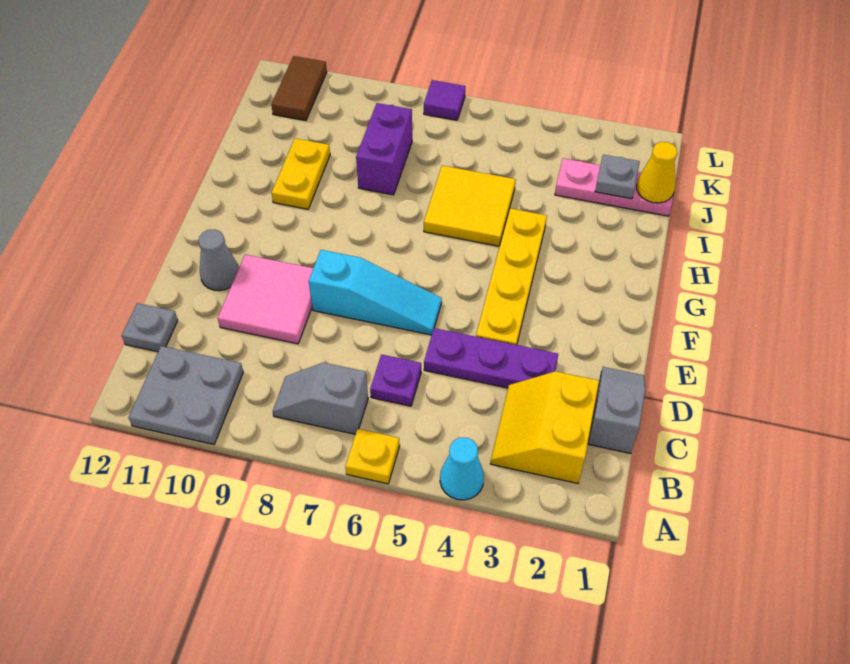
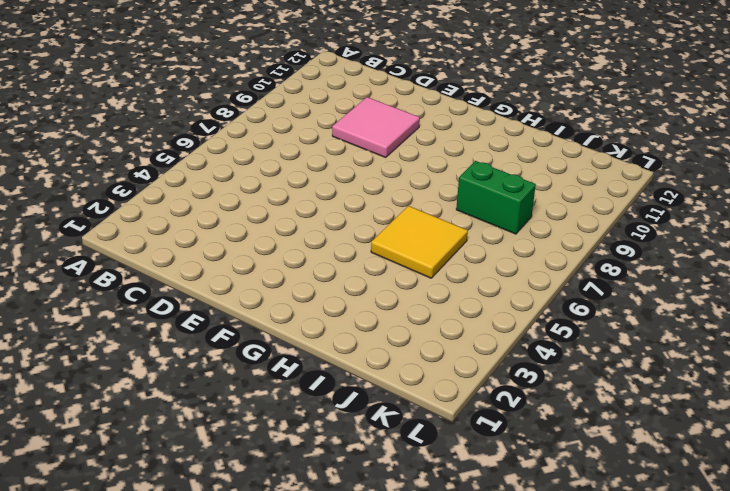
green brick I8:J8 level 1 -> purple brick I8:J8 level 1
none -> cyan cone A4 level 1
none -> yellow plate A6 level 1
none -> grey plate A10:B11 level 1

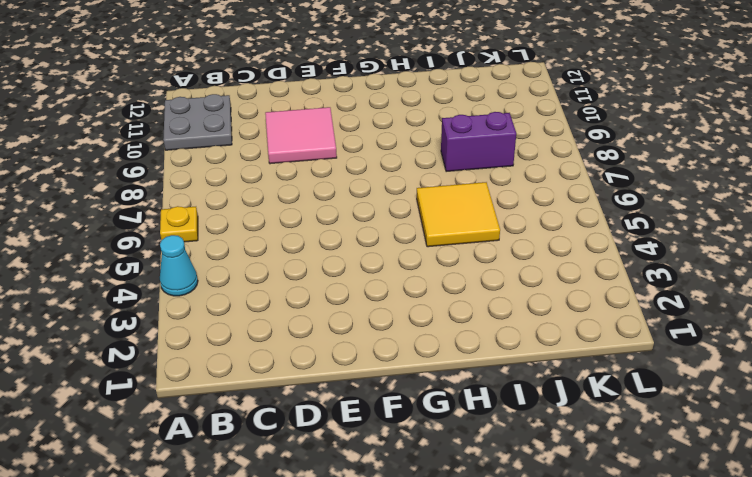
none -> yellow slope B2:C3 level 1 top 2
none -> grey slope B7:B8 level 1 top 7
none -> grey slope C1:D1 level 1 top C

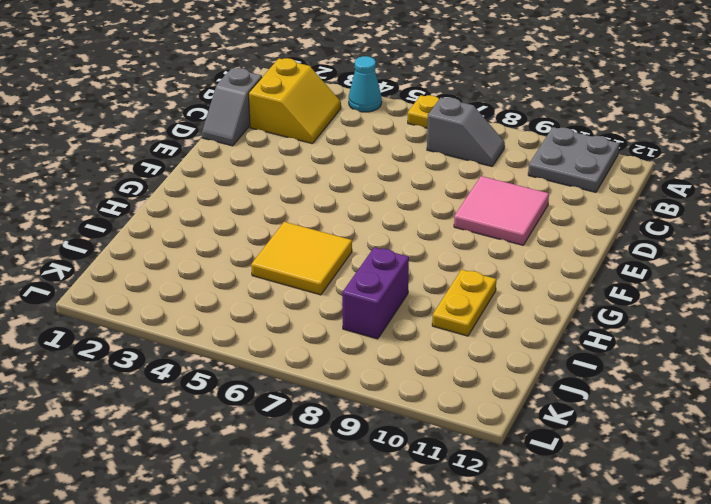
none -> purple plate C6 level 1
none -> grey plate C12 level 1
none -> purple plate D3:D5 level 1

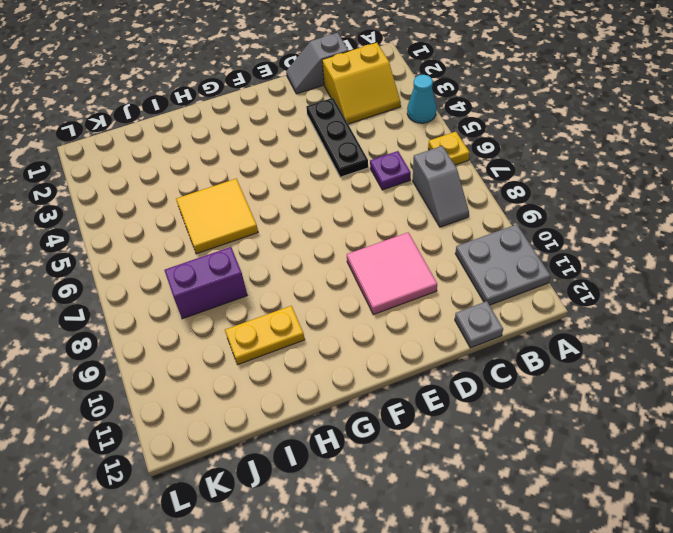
black plate D3:D5 level 1 -> purple plate D3:D5 level 1
none -> yellow plate E4:H4 level 1
none -> cyan slope E6:E8 level 1 top 8
none -> grey cone E11 level 1

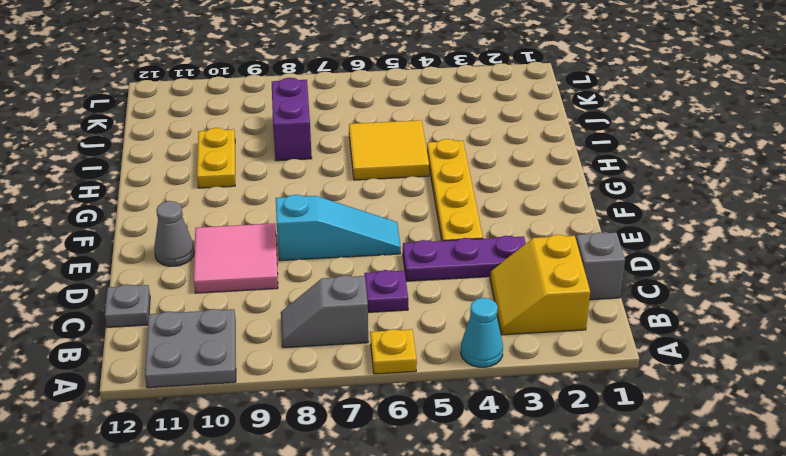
none -> pink plate J1:J3 level 1
none -> brown tile K11:L11 level 1
none -> purple tile L7 level 1

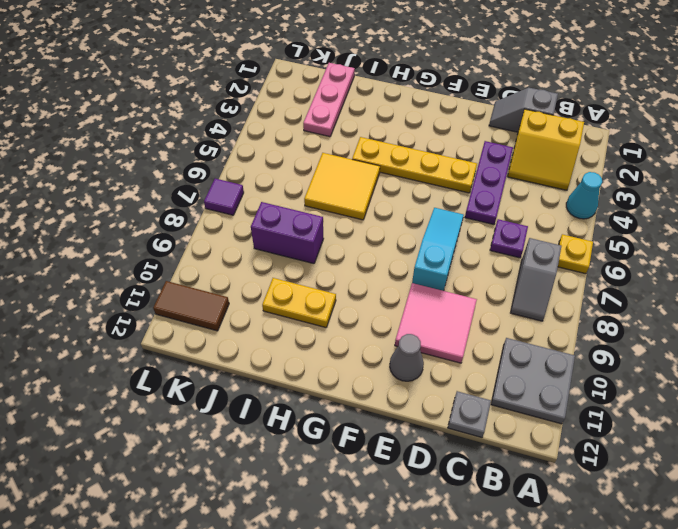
none -> yellow cone J1 level 2
none -> grey plate J2 level 2

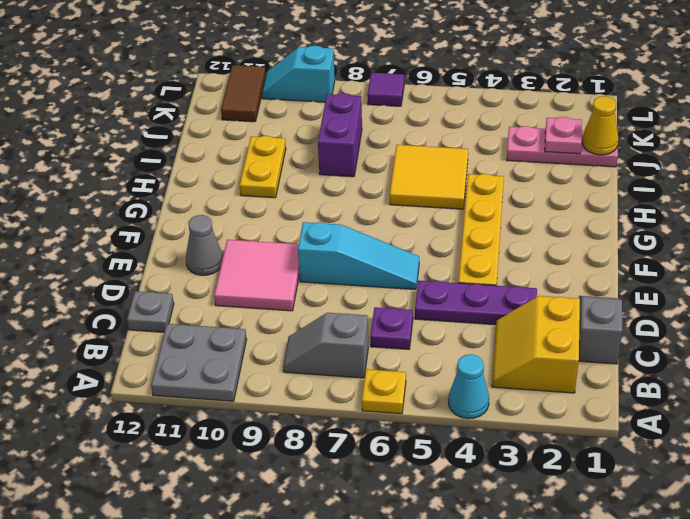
pink plate J2 level 2 -> grey plate J2 level 2
cyan slope L9:L10 level 1 top 9 -> none

